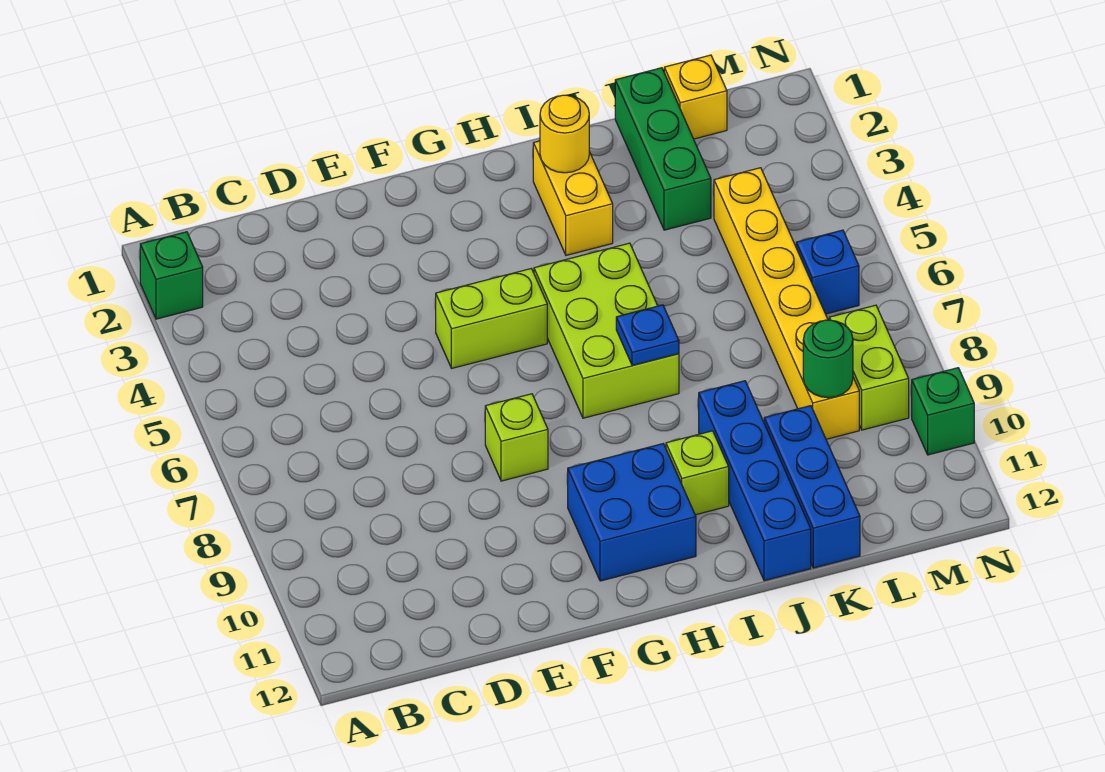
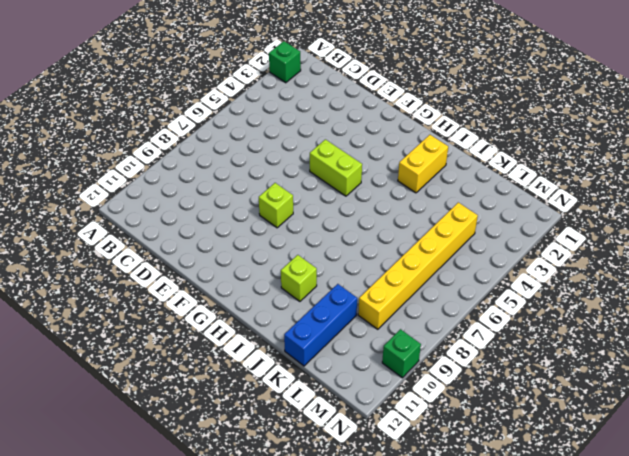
none -> blue brick G10:H11 level 1
none -> lime brick H5:I7 level 1
none -> blue brick J9:J12 level 1

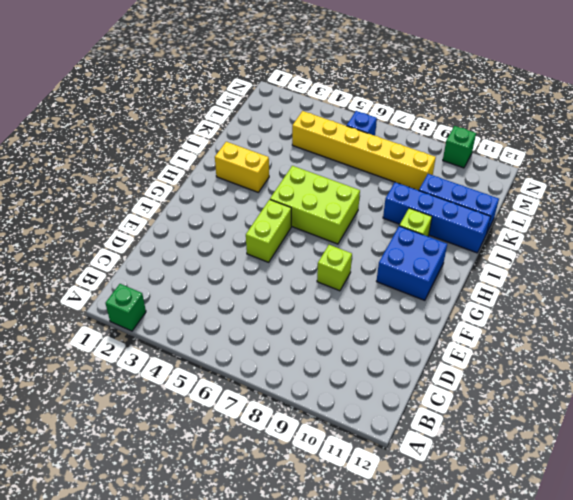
none -> green brick K1:K3 level 1
none -> yellow brick L1 level 1
none -> lime brick M8:M9 level 1

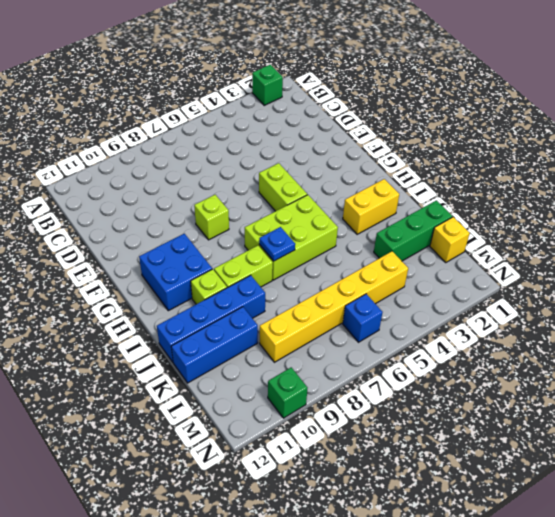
lime brick I8:I9 level 1 -> lime brick M8:M9 level 1
none -> yellow round brick I2 level 2
none -> green round brick L9 level 2

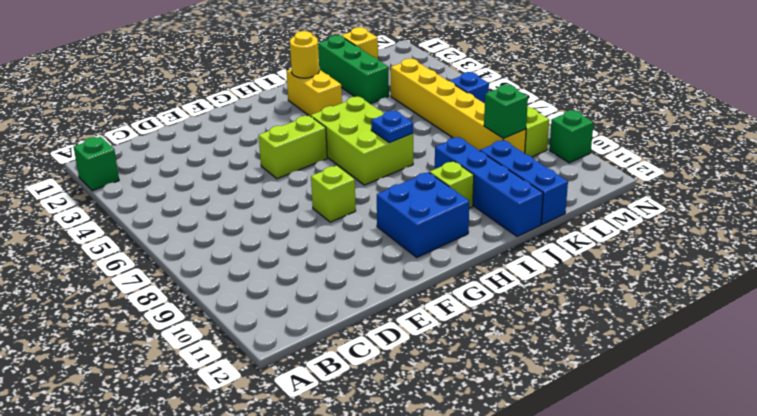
green brick L9 level 2 -> green round brick L9 level 2

